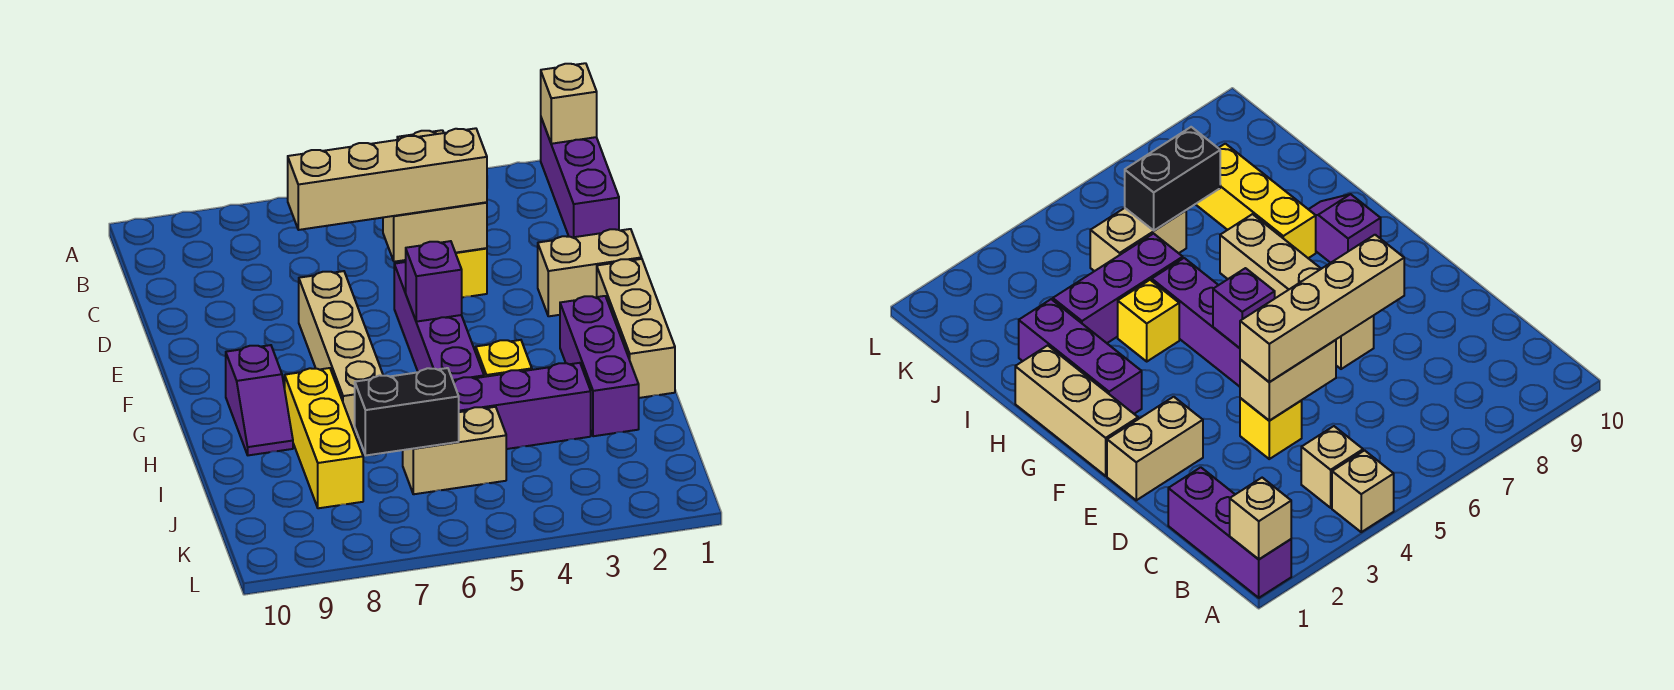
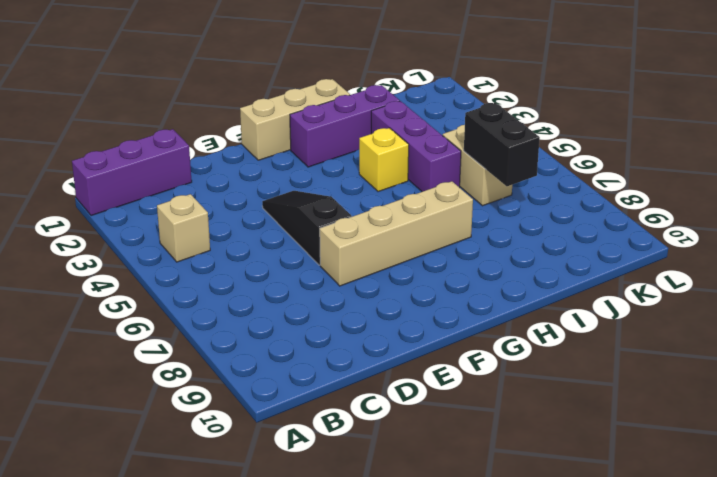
black slope E4:E6 level 1 top 6 -> purple brick E5:H5 level 1
none -> tan brick A4 level 1
none -> yellow brick D4 level 1
none -> tan brick E1:E2 level 1

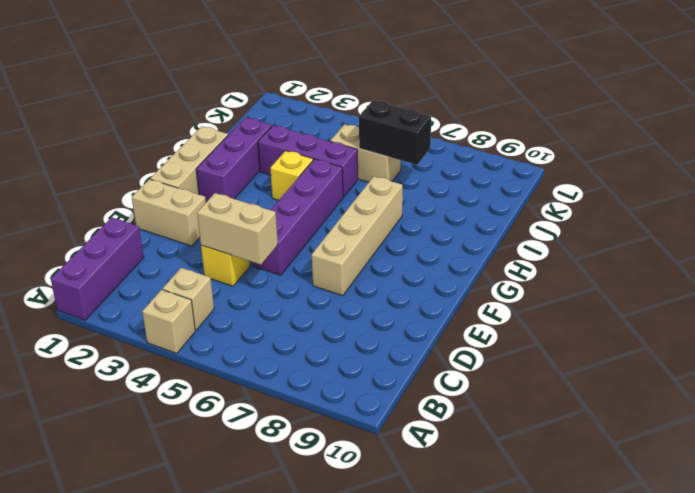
none -> purple slope G9:H9 level 1 top G
none -> yellow brick H8:J8 level 1
none -> tan brick A1 level 2

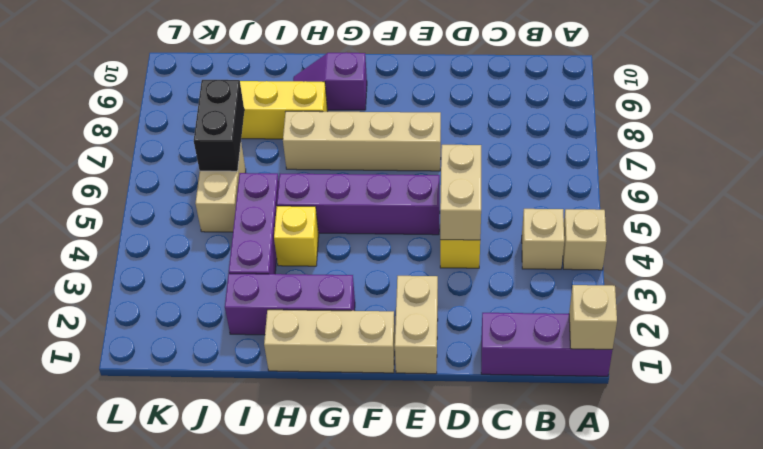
none -> purple brick F5 level 2
none -> tan brick D4:D7 level 3

